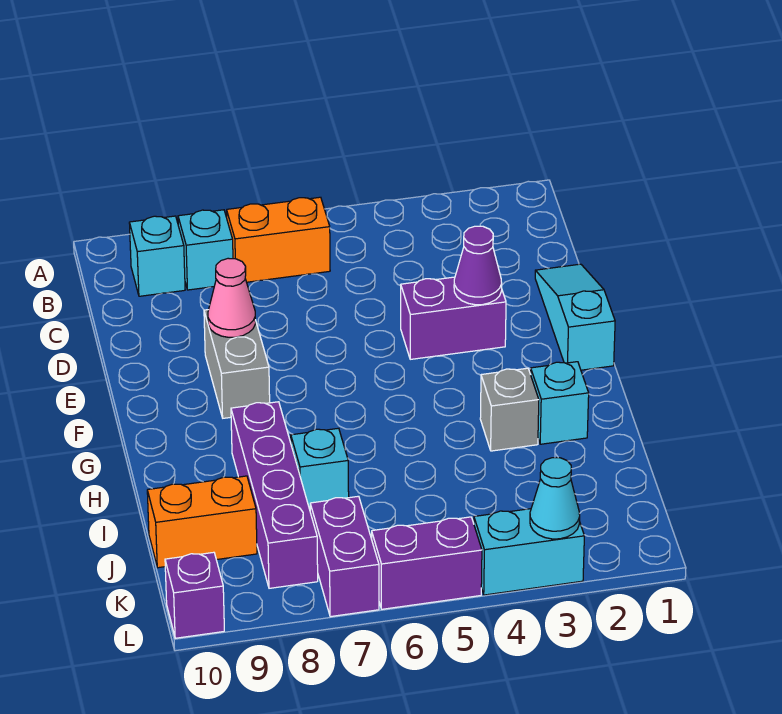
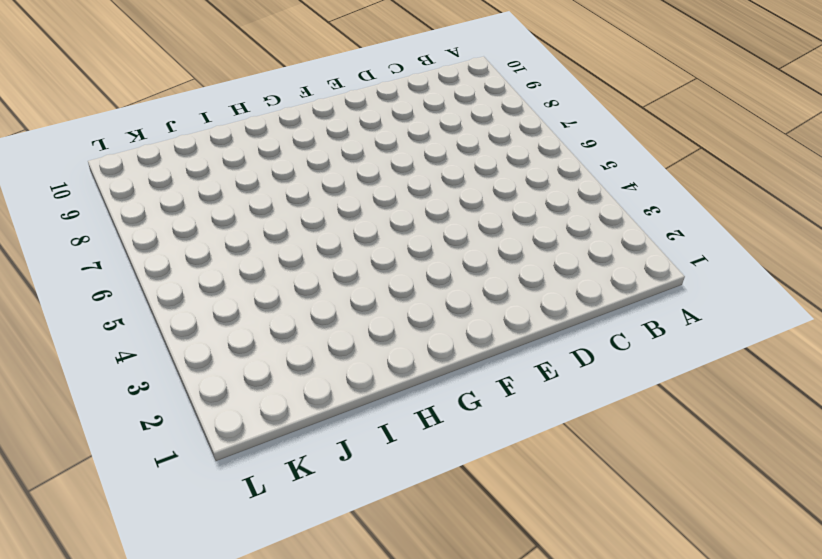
none -> orange brick B6:B7 level 1
none -> cyan brick B8 level 1
none -> cyan brick B9 level 1

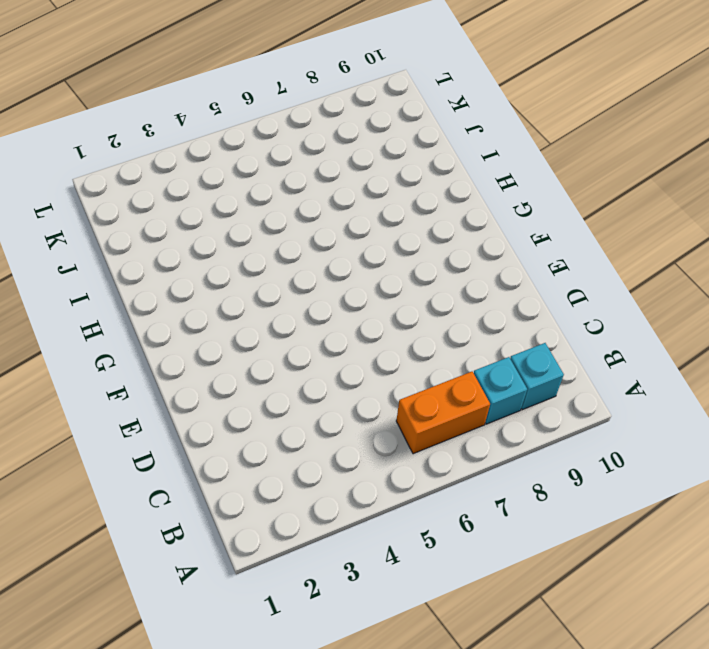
none -> cyan slope D1:F1 level 1 top F
none -> purple brick E3:E4 level 1
none -> grey brick E8:F8 level 1

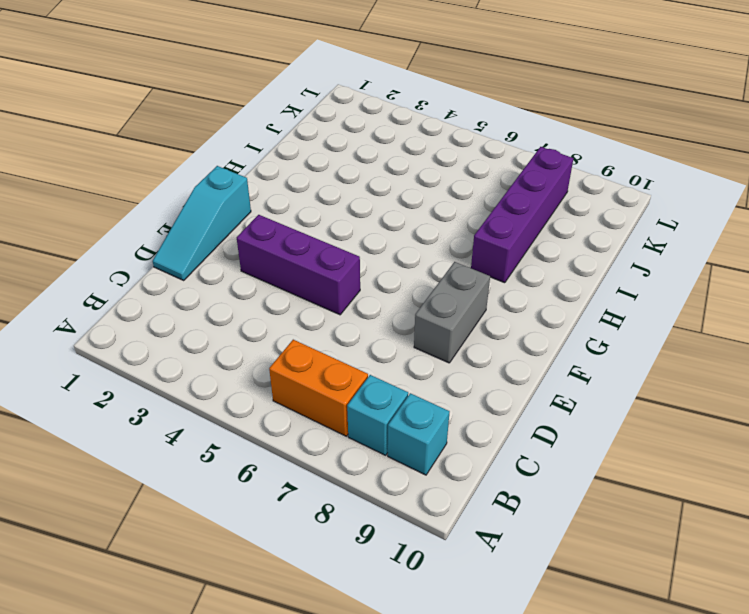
purple brick E3:E5 level 1 -> purple brick E3:E4 level 1
none -> cyan brick H2 level 1
none -> grey brick H3 level 1
none -> cyan brick I7 level 1

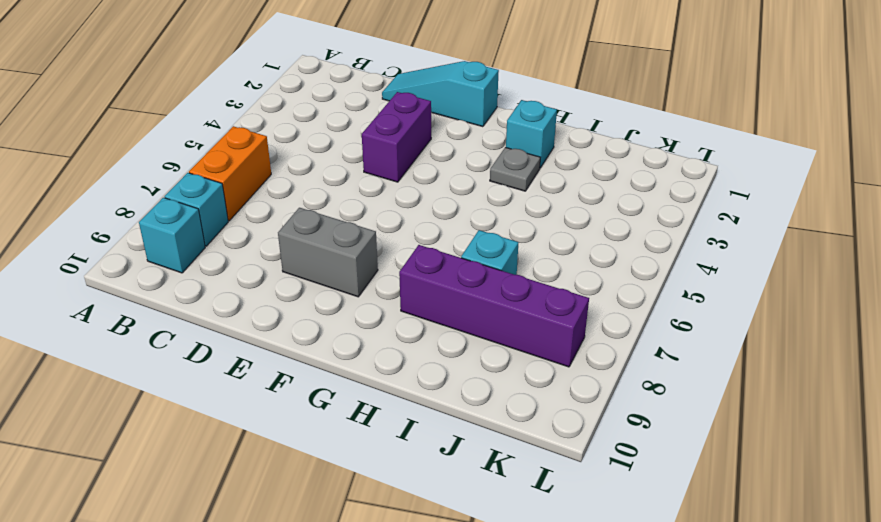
grey plate H3 level 1 -> grey brick H3 level 1
none -> orange brick J9:J10 level 1
none -> purple brick K7:L7 level 1
none -> cyan brick L3:L4 level 1

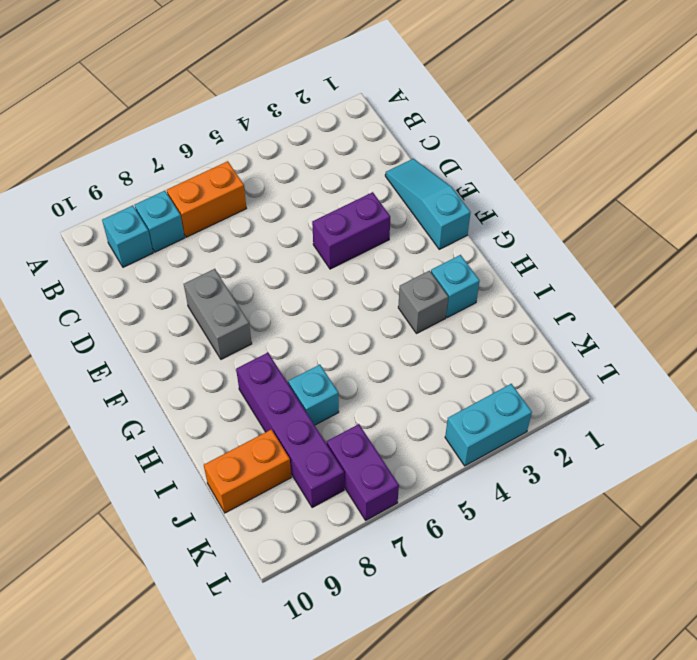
none -> purple brick L5:L6 level 1
none -> purple brick L10 level 1
none -> purple cone E3 level 2

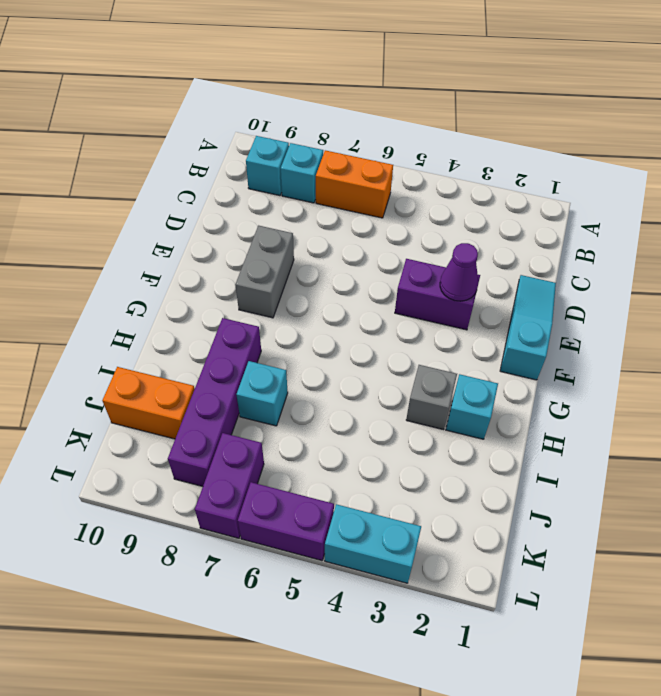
none -> purple brick L10 level 1
none -> pink cone E8 level 2
none -> cyan cone L3 level 2

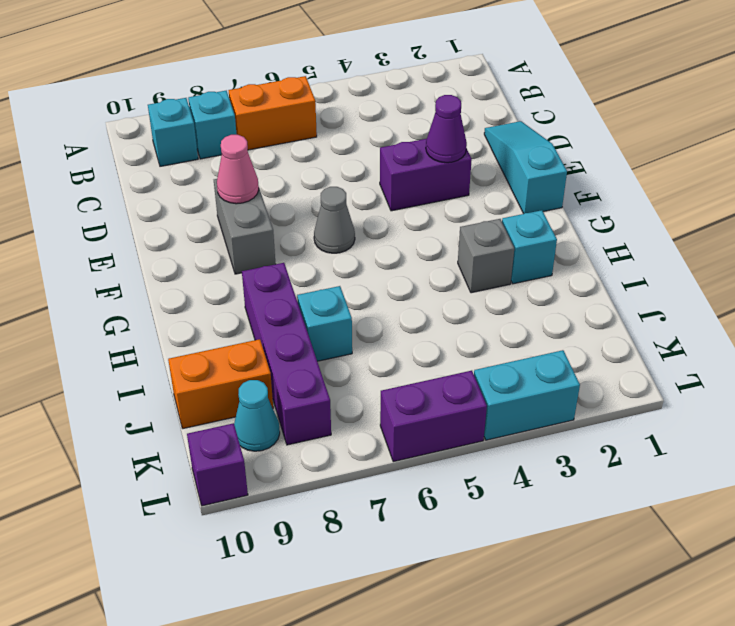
grey cone F6 level 1 -> none
cyan cone K9 level 1 -> cyan cone L3 level 2
none -> purple brick K7:L7 level 1

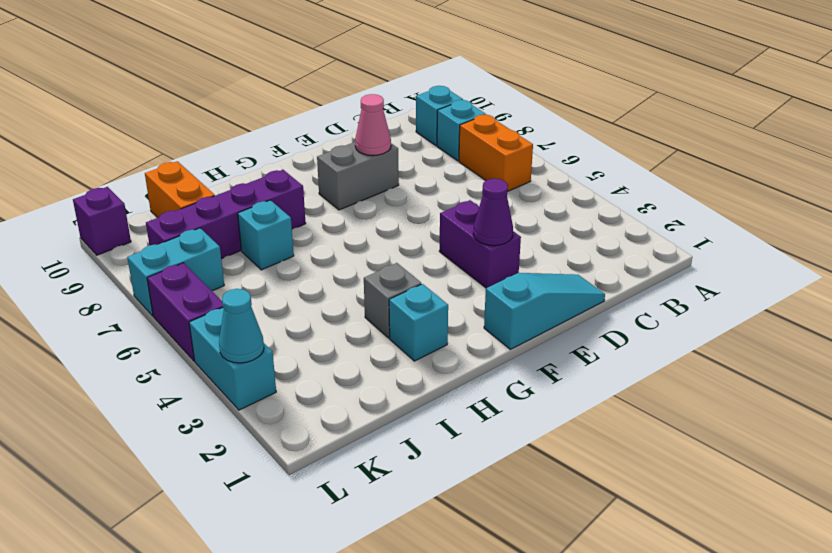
cyan brick K7:L7 level 1 -> purple brick K7:L7 level 1

